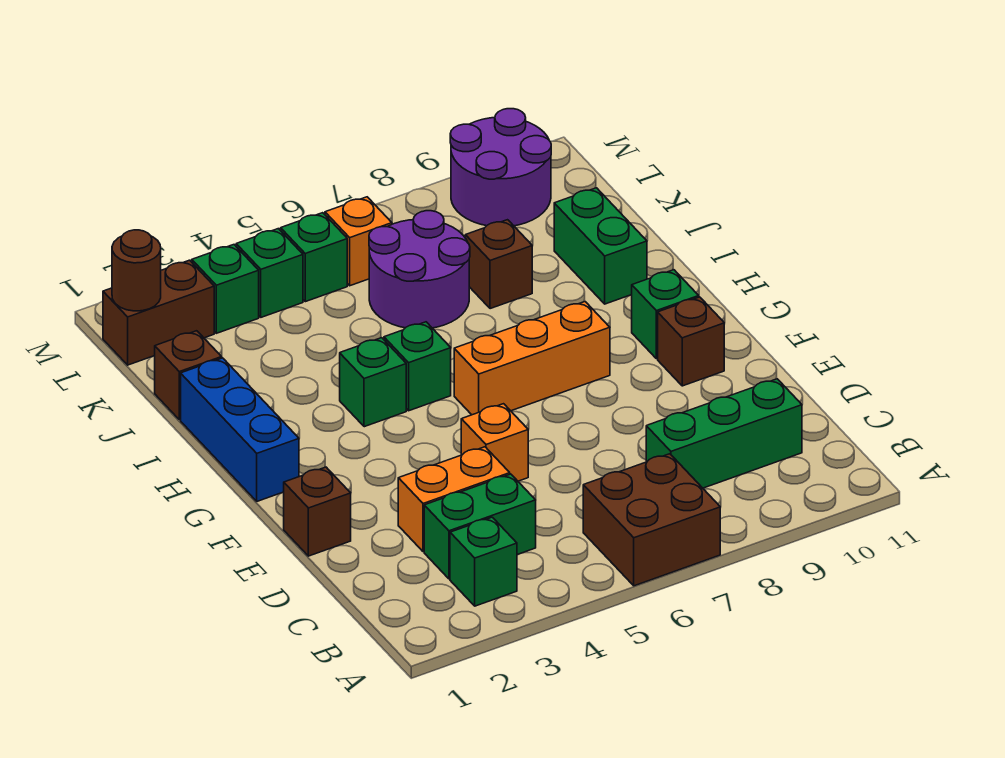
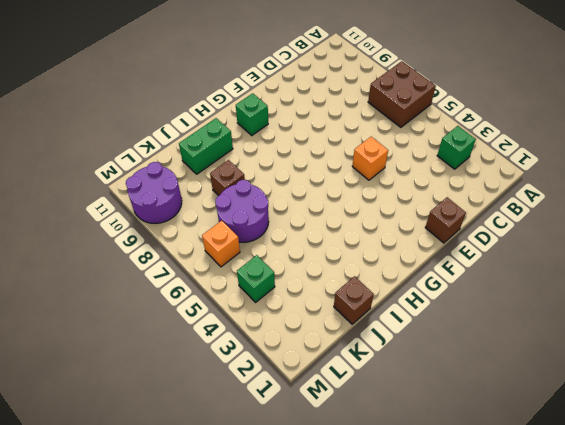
none -> green brick C3:C4 level 1
none -> green brick C8:C10 level 1
none -> orange brick D3:D4 level 1

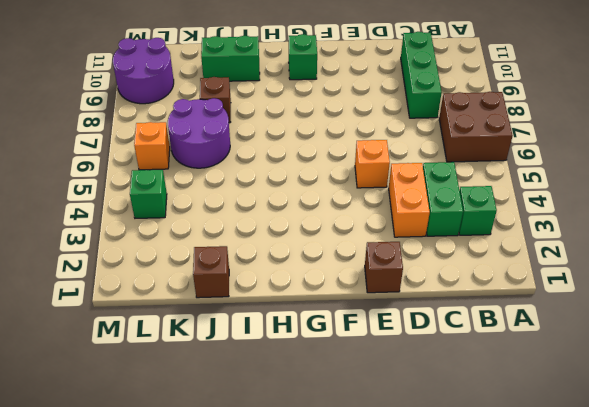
none -> brown brick F10 level 1
none -> blue brick G1:I1 level 1
none -> orange brick G6:G8 level 1

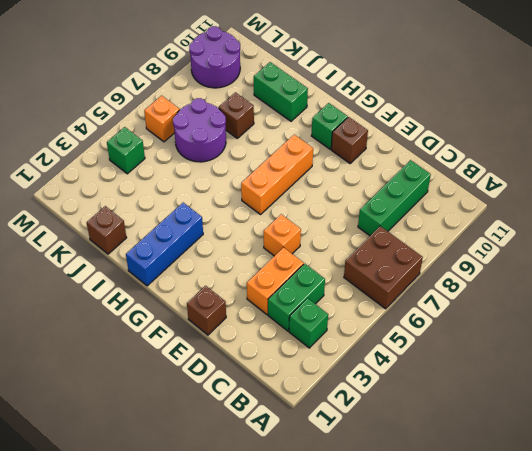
blue brick H1:H3 level 1 -> blue brick G1:I1 level 1
none -> green brick H4 level 1
none -> green brick H5 level 1
none -> brown brick L1:L2 level 1

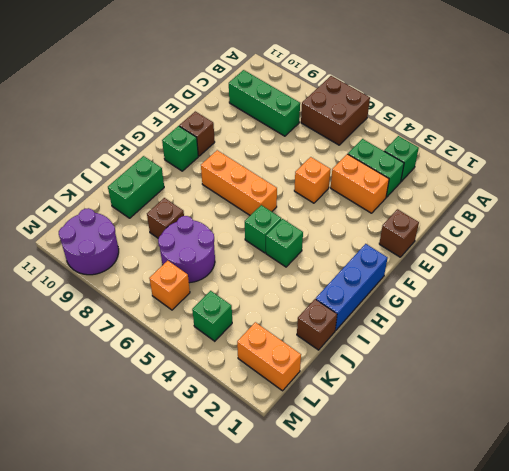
orange brick L1:L2 level 1 -> brown brick L1:L2 level 1
none -> green brick L3 level 1
none -> green brick L5 level 1
none -> brown round brick L1 level 2

